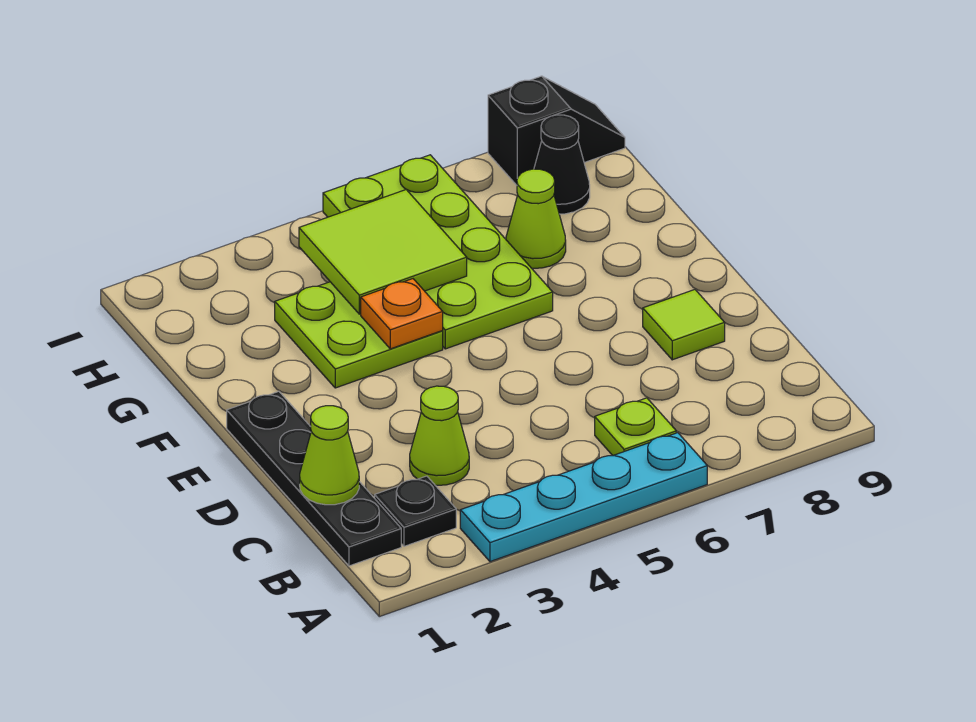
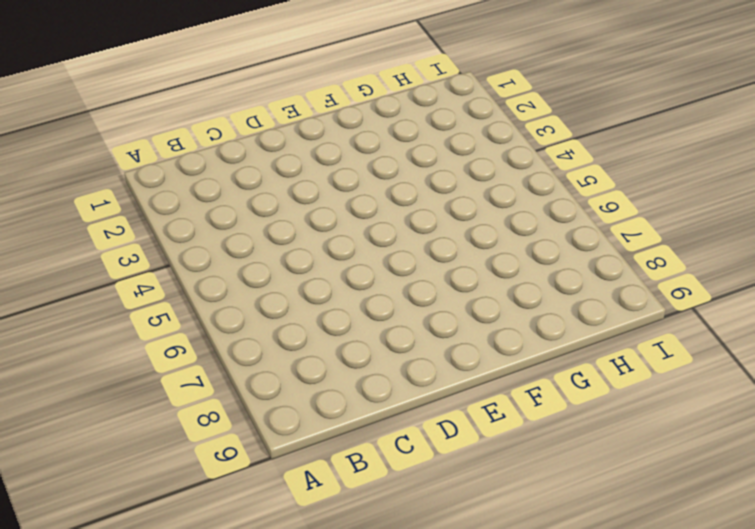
none -> cyan plate A3:A6 level 1
none -> black plate B1:E1 level 1
none -> black plate B2 level 1

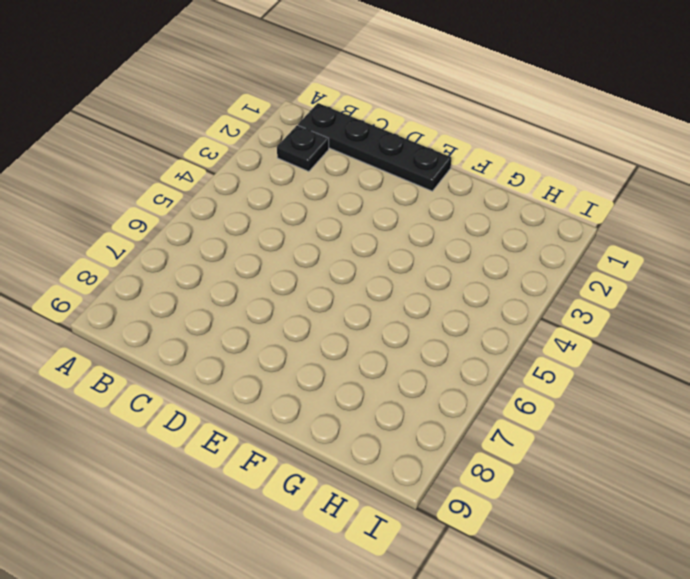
none -> cyan plate A3:A6 level 1
none -> lime plate B6 level 1
none -> lime cone C3 level 1

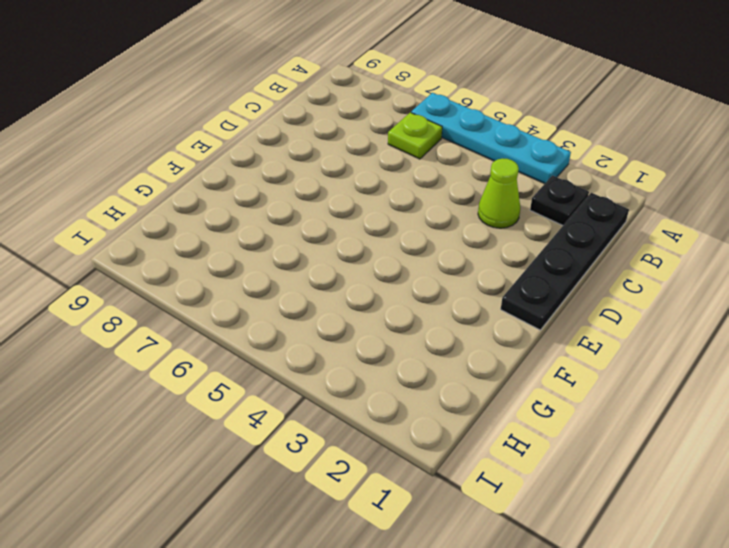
none -> lime tile D8 level 1
none -> lime plate F3:G4 level 1
none -> lime plate F5:I6 level 1

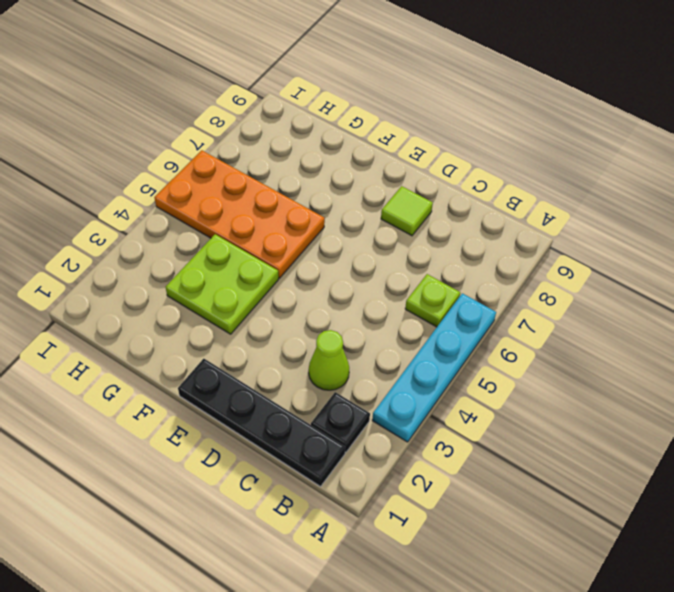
orange plate F5:I6 level 1 -> lime plate F5:I6 level 1
none -> lime cone G7 level 1
none -> black cone H8 level 1
none -> black slope I8:I9 level 1 top 8

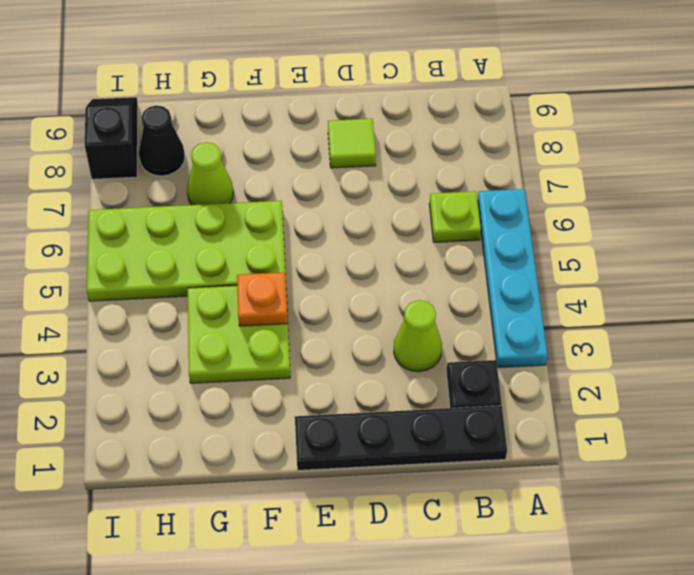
none -> lime cone C1 level 2
none -> lime tile G4:H5 level 2

